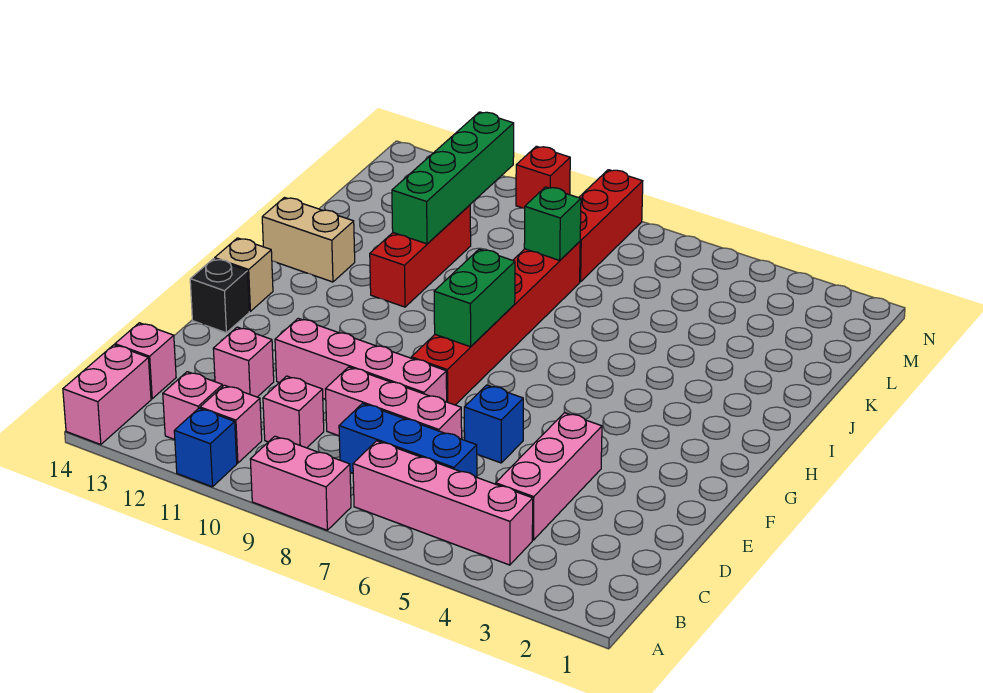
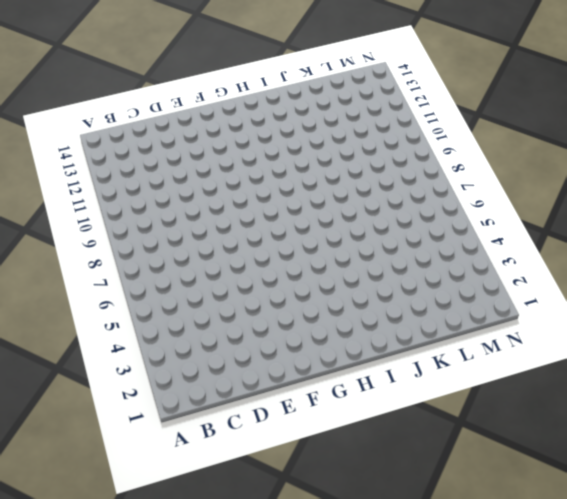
none -> pink brick A8:A9 level 1
none -> blue brick A11 level 1
none -> pink brick A14:B14 level 1

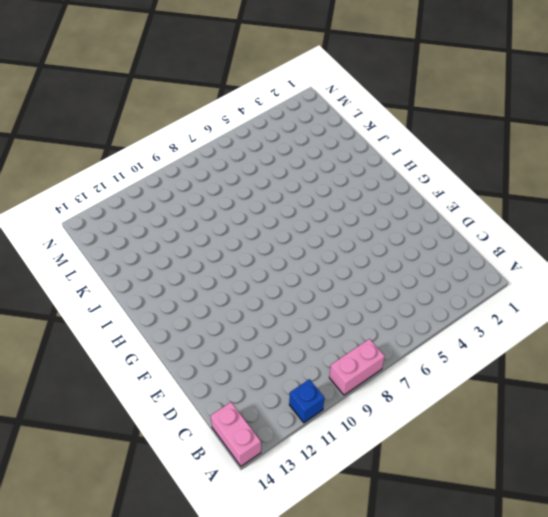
none -> pink brick B4:B7 level 1
none -> pink brick B11 level 1
none -> pink brick B12 level 1

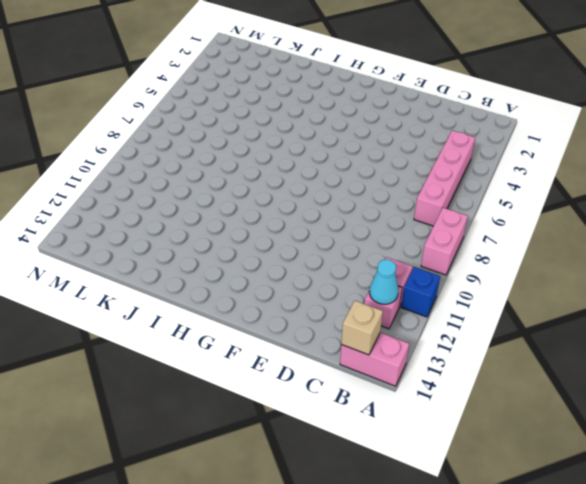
cyan cone B12 level 2 -> none
tan brick B14 level 2 -> tan brick G14 level 1
none -> pink brick C4:E4 level 1
none -> blue brick C6:C8 level 1
none -> pink brick C10 level 1

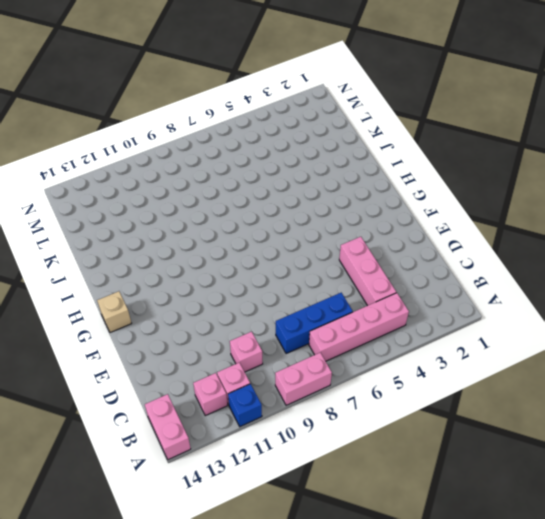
none -> pink brick C14 level 1
none -> pink brick D7:D9 level 1
none -> pink brick D12 level 1

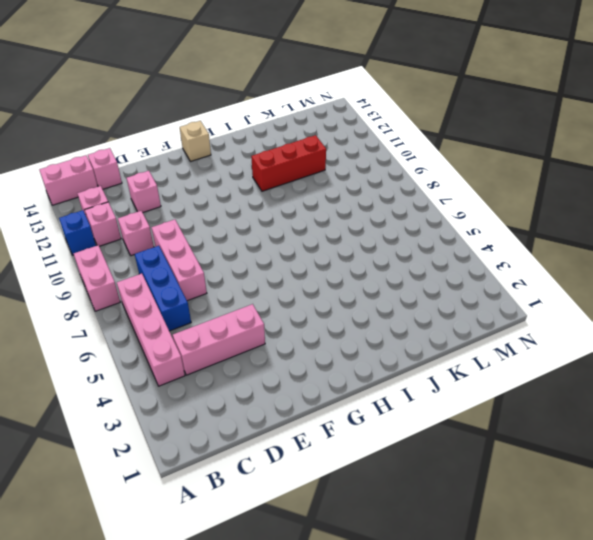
none -> blue brick E6 level 1
none -> pink brick E8:E11 level 1
none -> red brick F8:K8 level 1

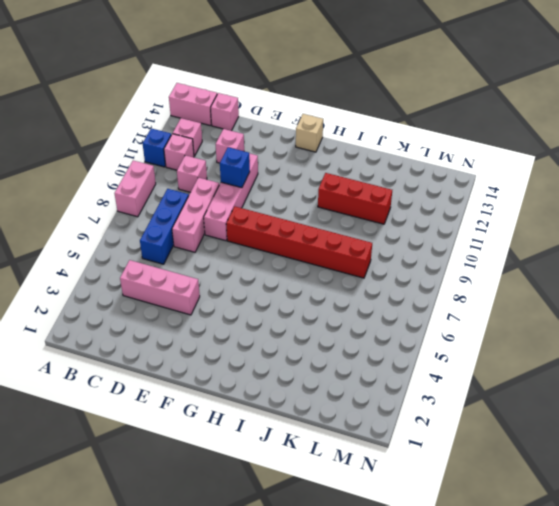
blue brick E10 level 2 -> blue brick E6 level 1
none -> pink brick B4:B7 level 1
none -> black brick F14 level 1
none -> tan brick I13:I14 level 1

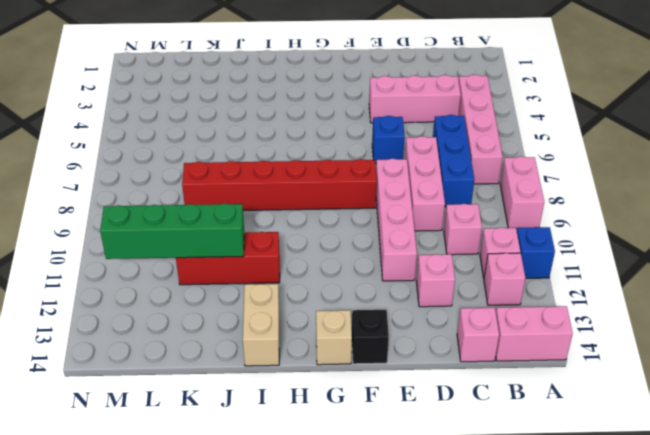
none -> red brick L8:N8 level 1
none -> red brick N10 level 1
none -> green brick G8:H8 level 2

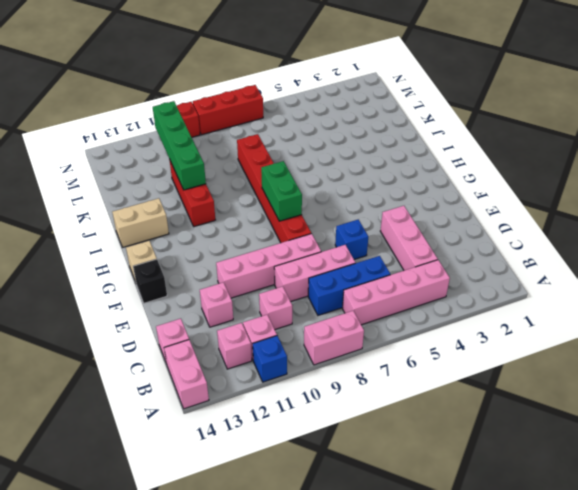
red brick N7:N9 level 1 -> red brick L8:N8 level 1
none -> green brick K8 level 2

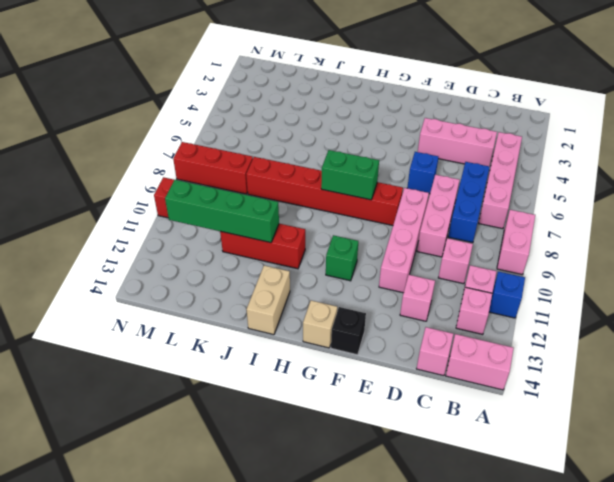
green brick G11 level 1 -> green brick K8 level 2

